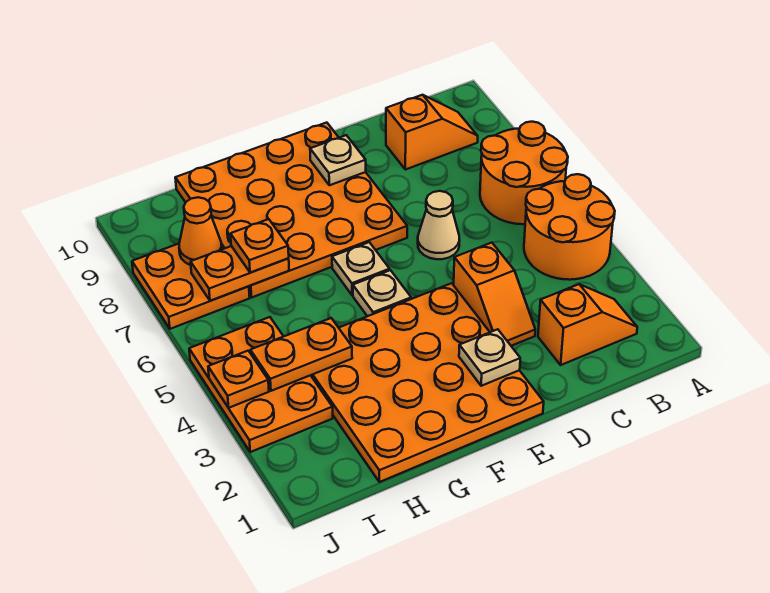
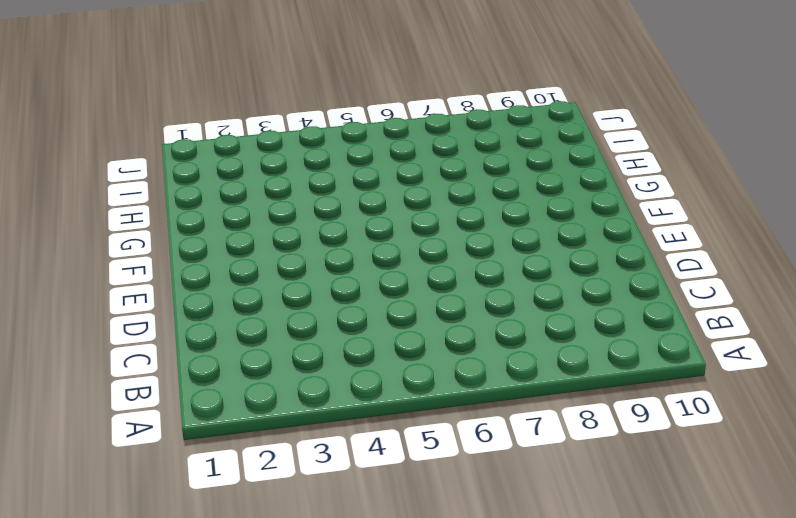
none -> orange round brick A4:B5 level 1
none -> orange round brick A6:B7 level 1
none -> orange slope B2:C2 level 1 top C

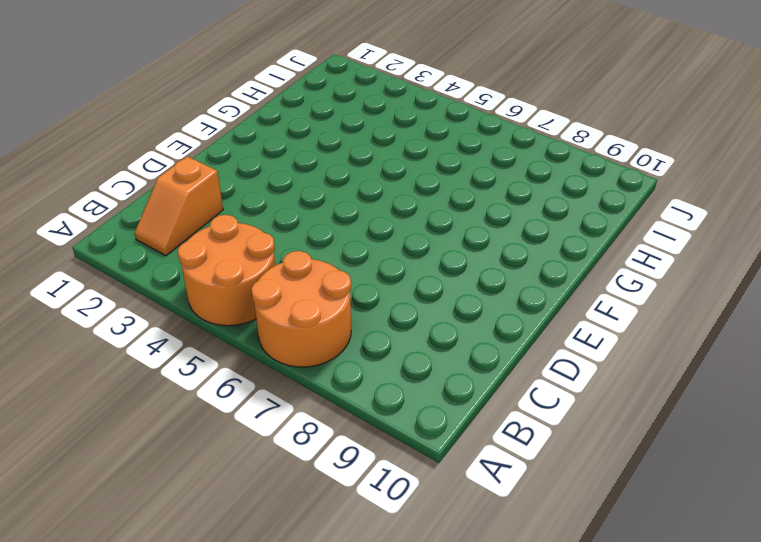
none -> orange slope B9:C9 level 1 top C
none -> orange slope D3:D4 level 1 top 4
none -> tan cone D6 level 1

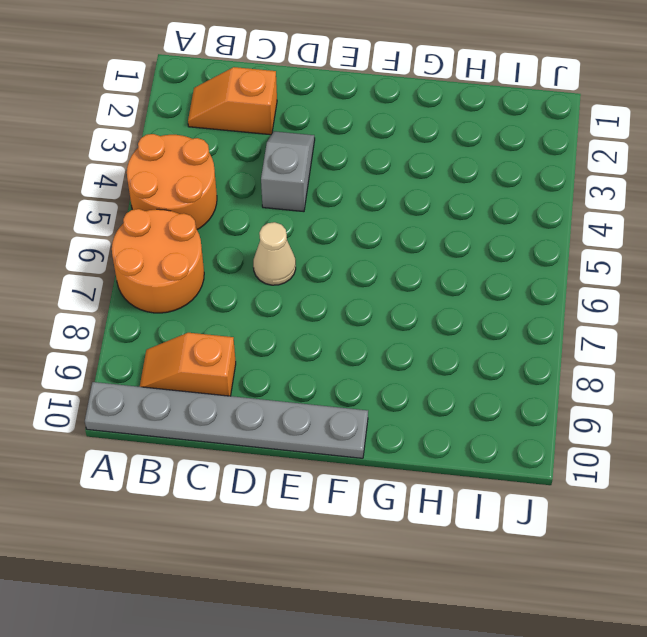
grey plate A10:F10 level 1 -> orange plate E7:H10 level 1
grey slope D3:D4 level 1 top 4 -> orange slope D3:D4 level 1 top 4
none -> orange plate E1:H4 level 1
none -> tan plate F5 level 1
none -> tan plate F6 level 1

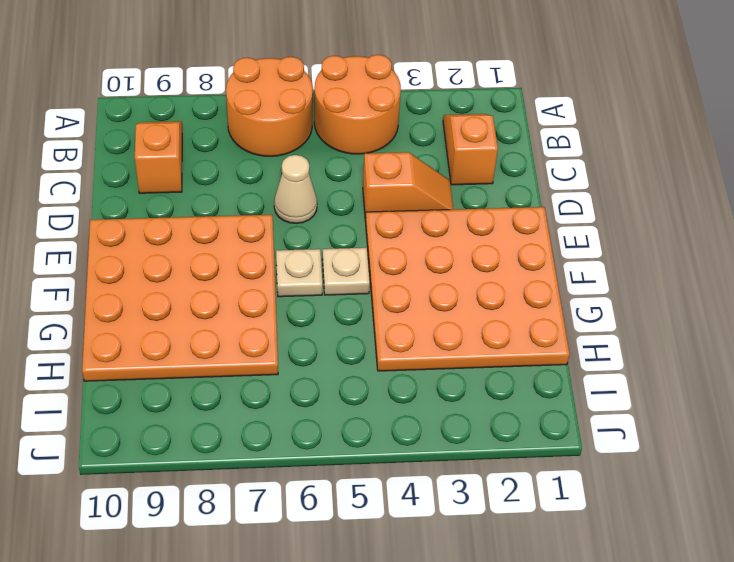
none -> orange plate I3:J5 level 1
none -> orange plate I7:J8 level 1
none -> tan plate E2 level 2

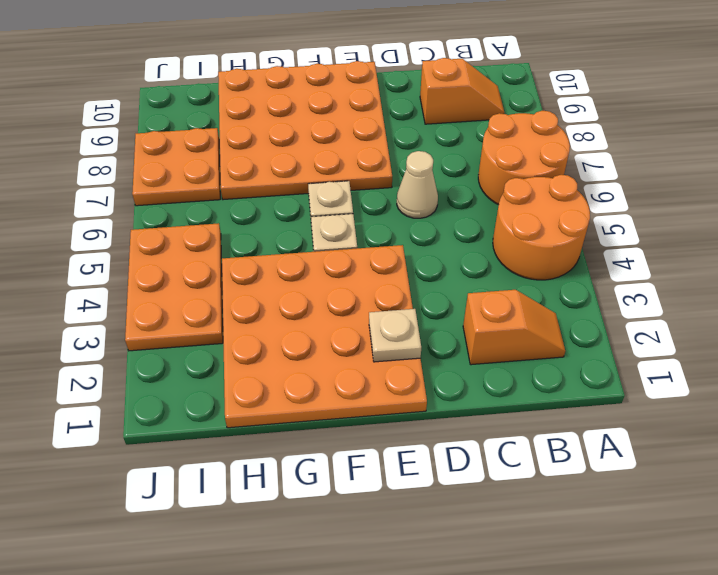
none -> orange slope D3:D4 level 1 top 4
none -> tan plate E9 level 2
none -> orange plate H4:I4 level 2

